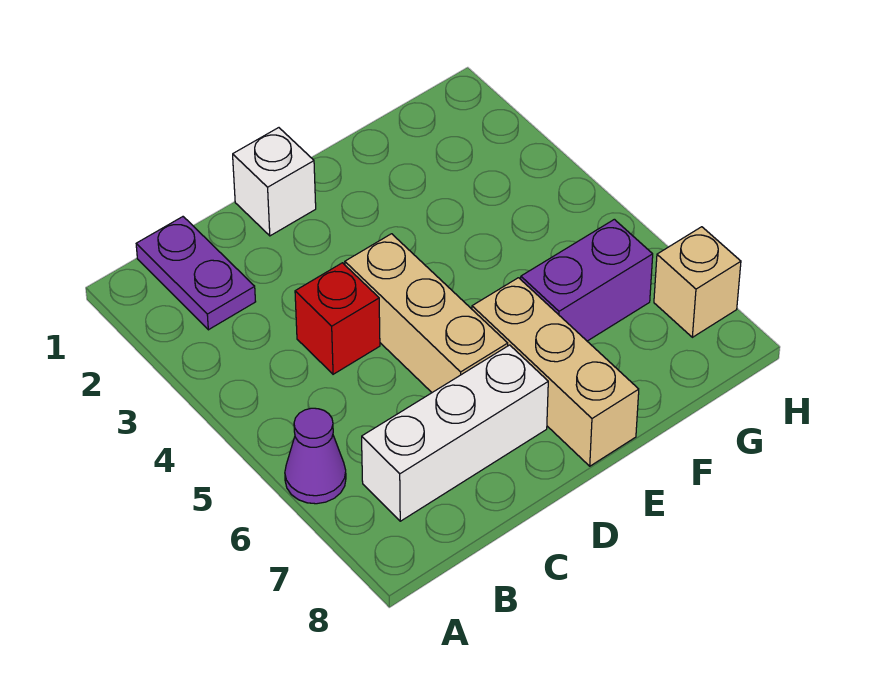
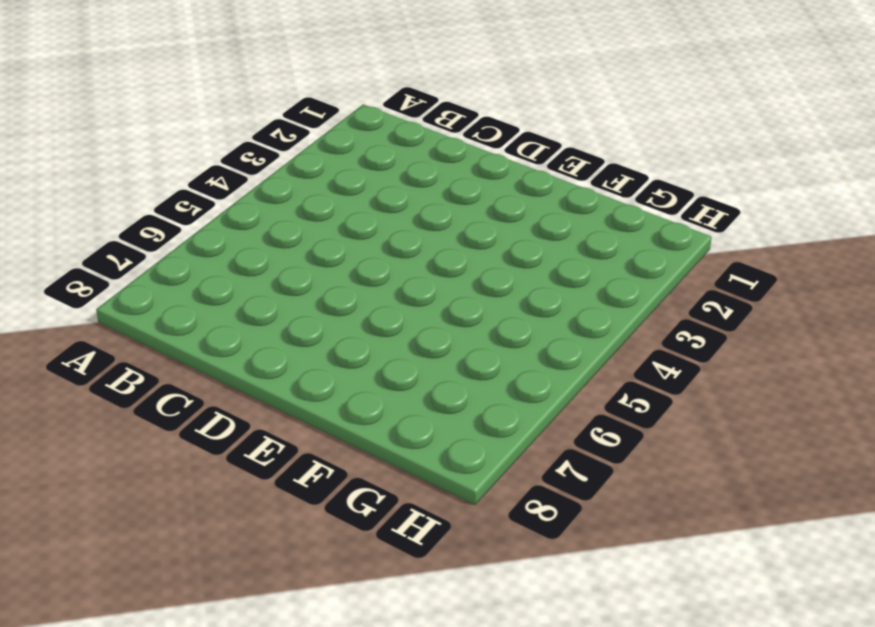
none -> purple cone A6 level 1
none -> purple plate B1:B2 level 1

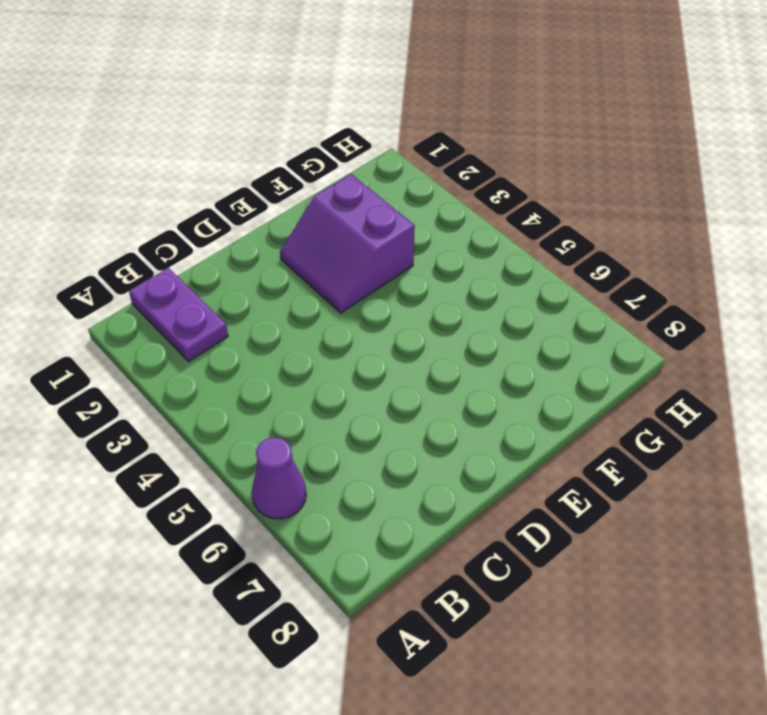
purple slope E2:F3 level 1 top F -> none
none -> white brick B7:D7 level 1
none -> red brick C4 level 1

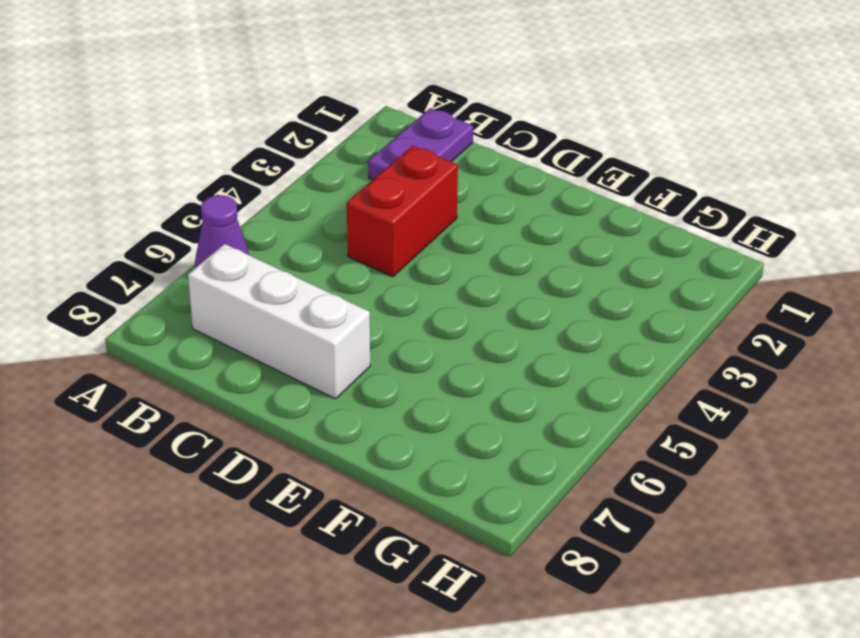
red brick C3:C4 level 1 -> red brick C4 level 1
none -> white brick D1 level 1
none -> tan brick D4:D6 level 1

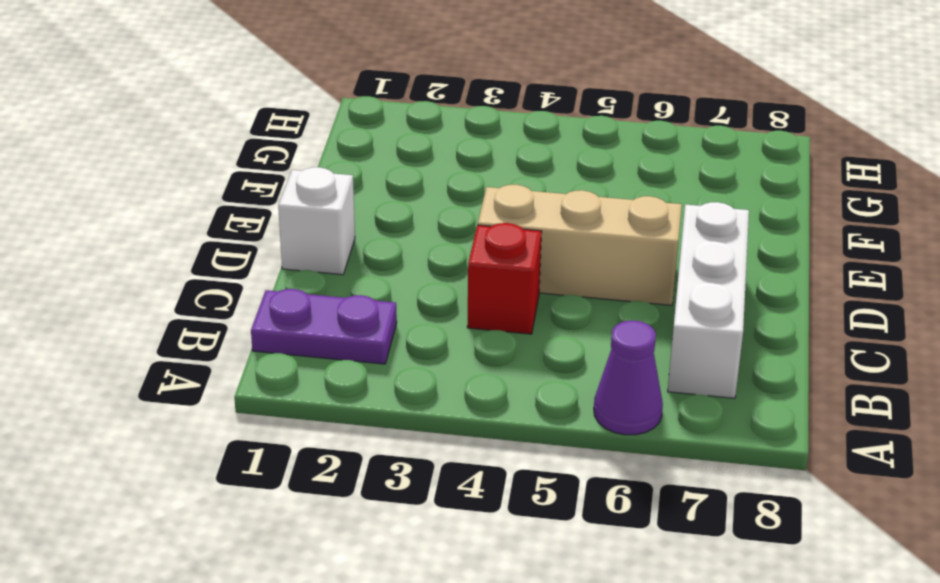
none -> tan brick E6:E8 level 1
none -> purple brick F6:G6 level 1

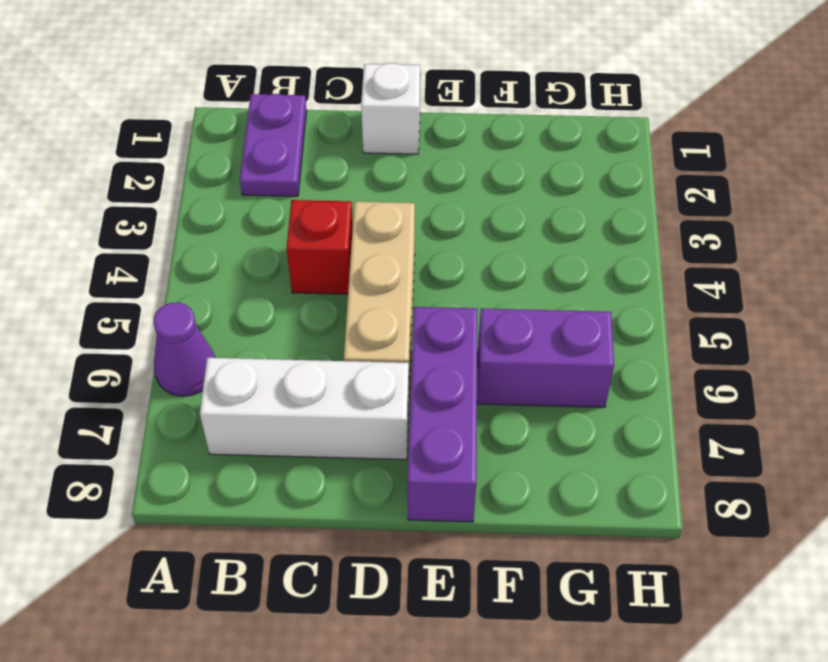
purple brick E6:E8 level 1 -> tan brick E6:E8 level 1
none -> tan brick H7 level 1

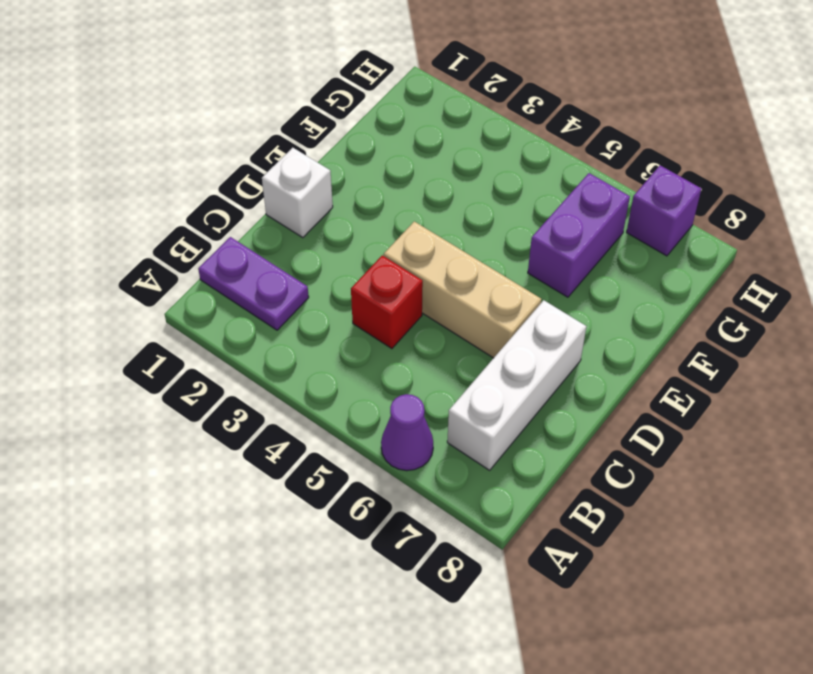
purple brick H7 level 1 -> tan brick H7 level 1
none -> tan brick E6:E8 level 1

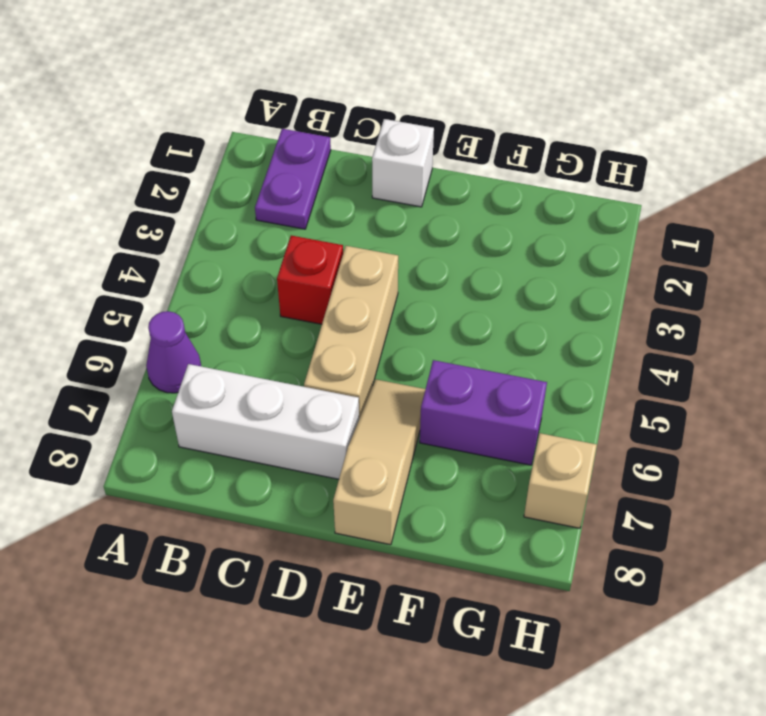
tan slope E6:E8 level 1 top 8 -> tan brick E6:E8 level 1

